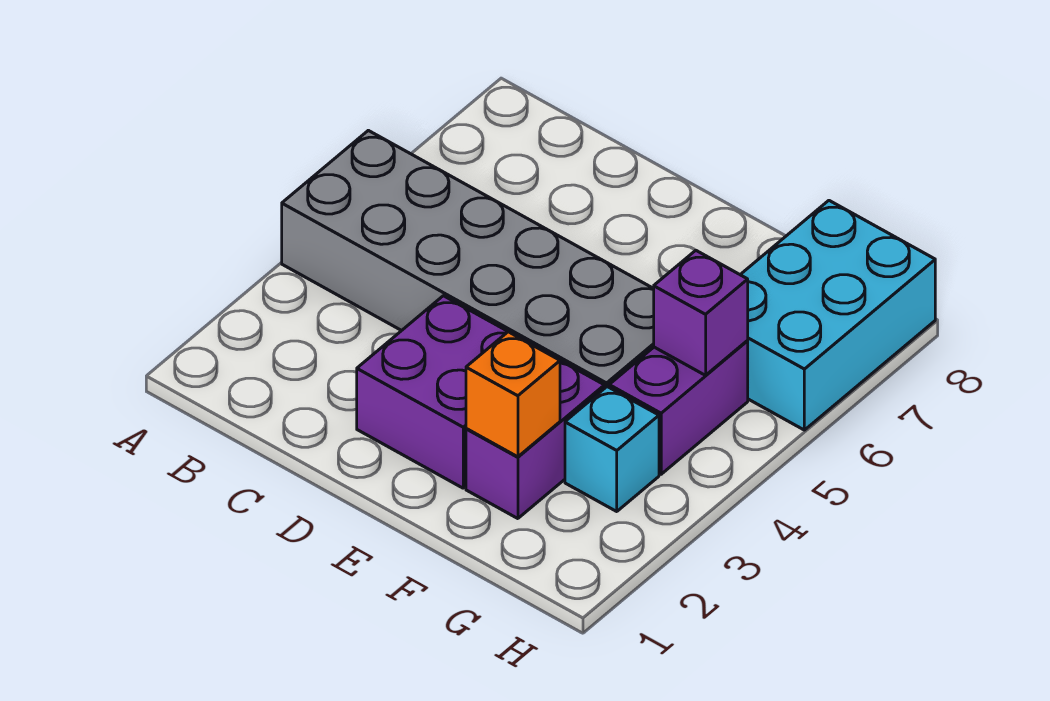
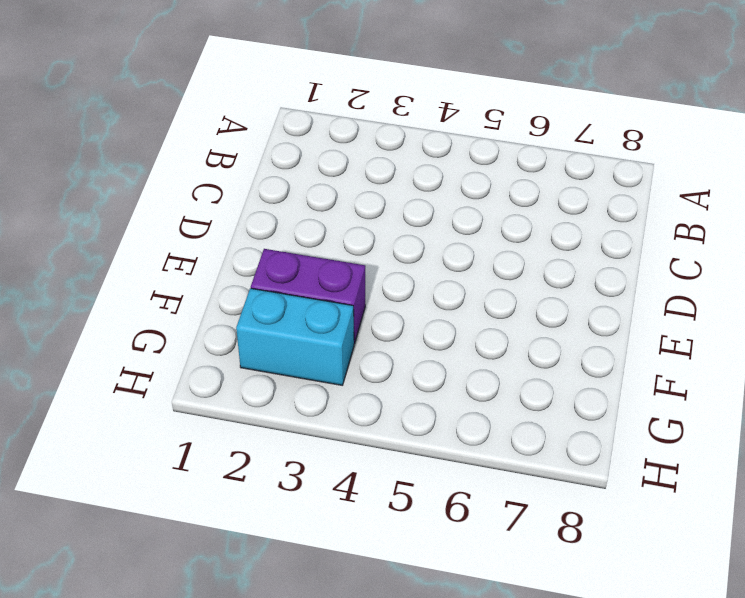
cyan brick G2:G3 level 1 -> cyan brick G3 level 1
none -> grey brick A4:F5 level 1
none -> purple brick D2:E3 level 1

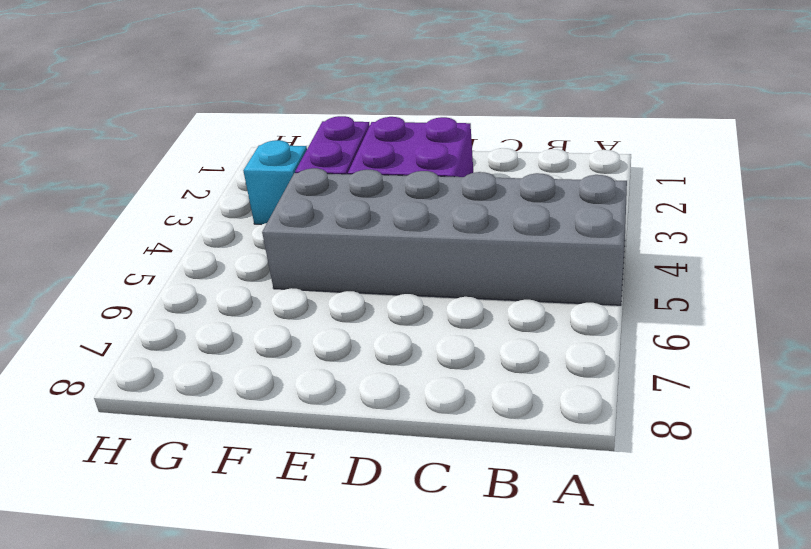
none -> purple brick G4:G5 level 1
none -> cyan brick G6:H8 level 1

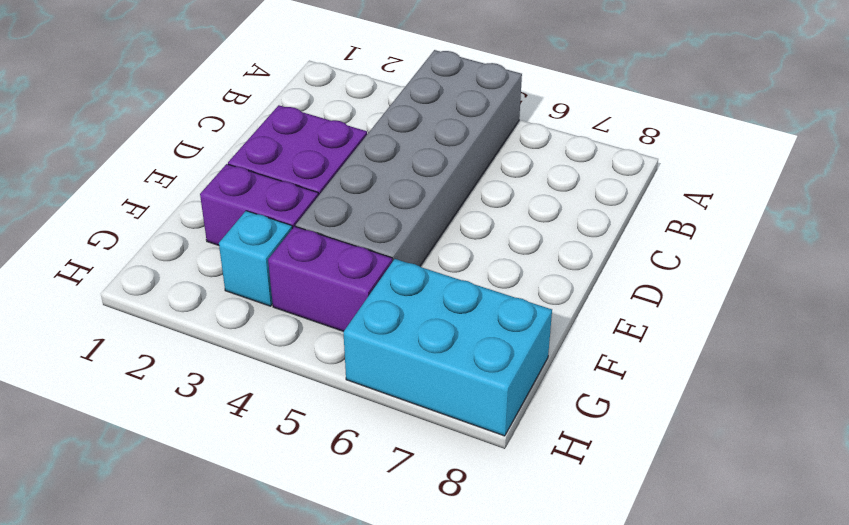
none -> orange brick F2 level 2
none -> purple brick G5 level 2

